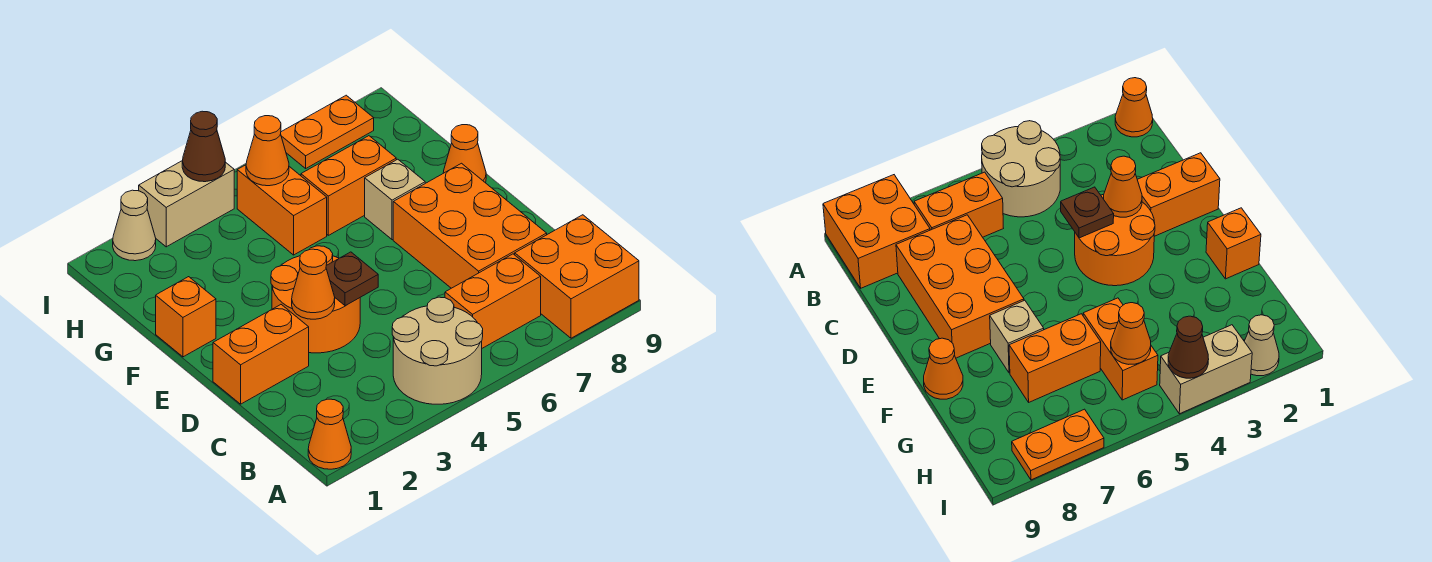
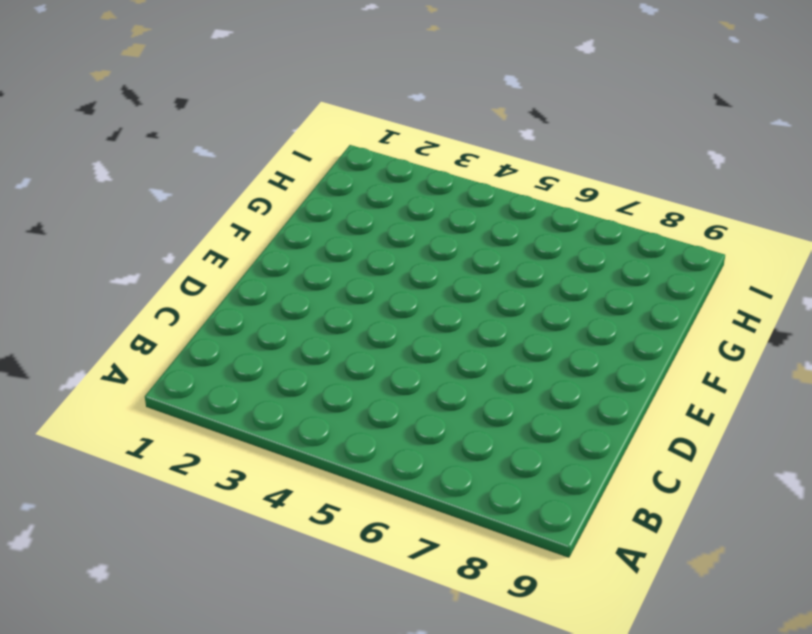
none -> orange cone A1 level 1
none -> tan round brick A4:B5 level 1
none -> orange brick A8:B9 level 1

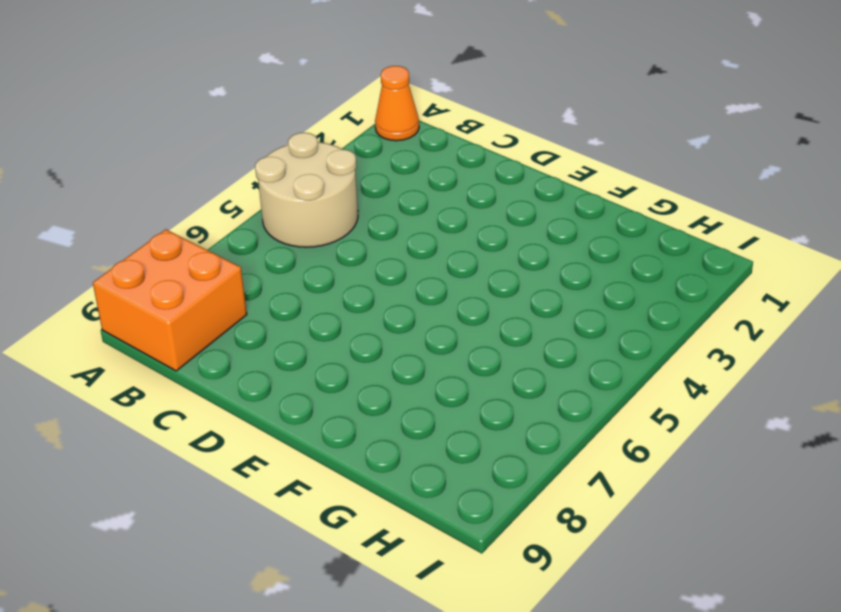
none -> orange brick B6:B7 level 1
none -> orange brick C7:E8 level 1
none -> orange brick D1:D2 level 1

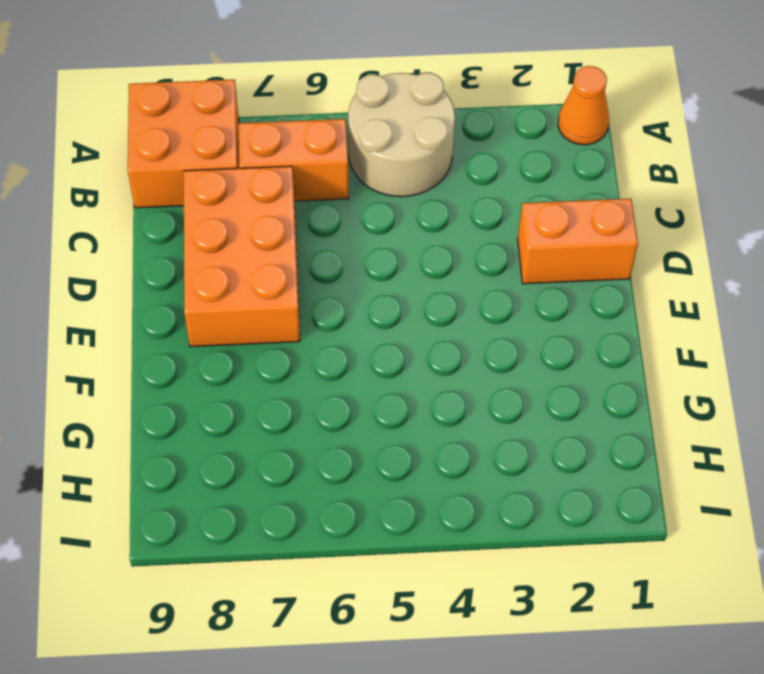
none -> orange round brick D3:E4 level 1
none -> orange brick F1 level 1
none -> tan brick F7 level 1

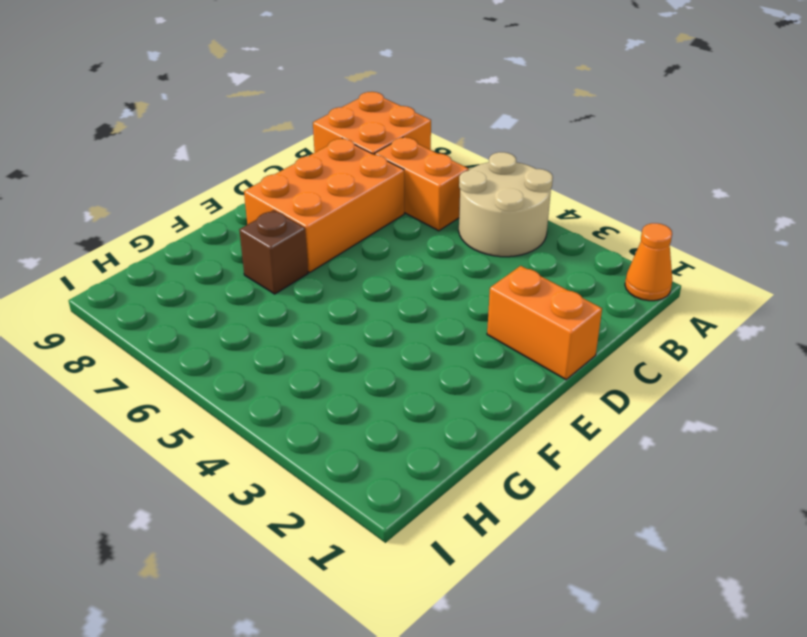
brown brick F7 level 1 -> tan brick F7 level 1
none -> orange round brick D3:E4 level 1
none -> orange brick F1 level 1
none -> orange cone F9 level 1

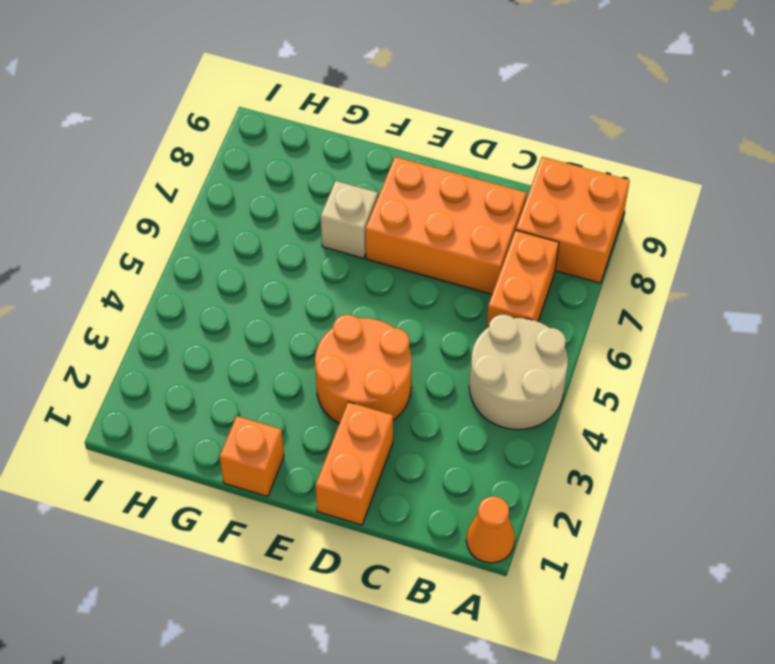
none -> orange cone F9 level 1
none -> orange brick G5:H5 level 1
none -> orange brick G6:G7 level 1

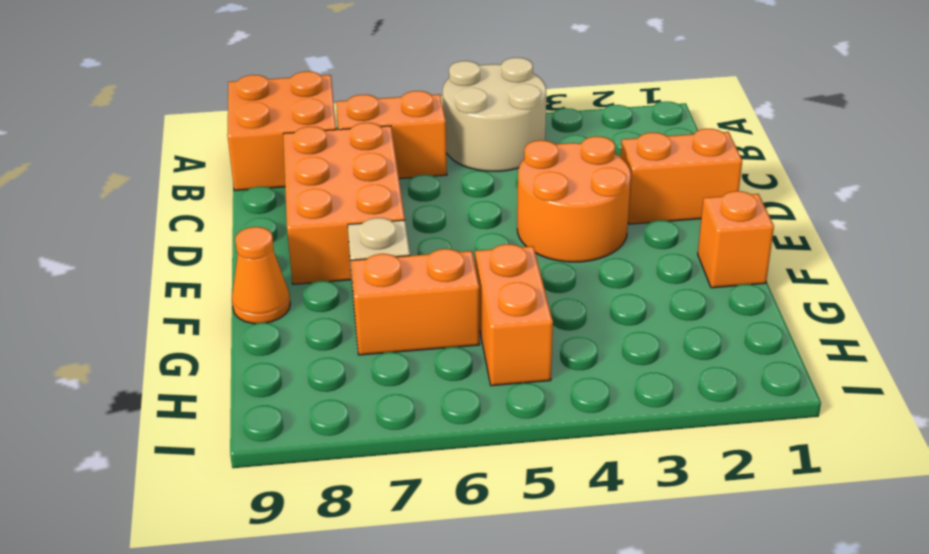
none -> orange cone A1 level 1
none -> tan cone I2 level 1
none -> tan brick I3:I4 level 1

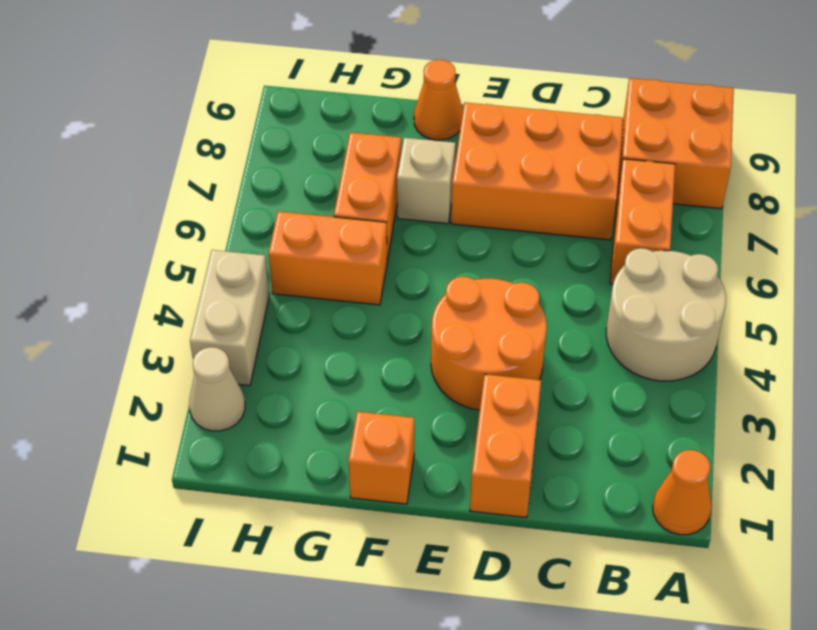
none -> orange plate I7:I8 level 1
none -> orange cone D3 level 2
none -> brown plate D4 level 2

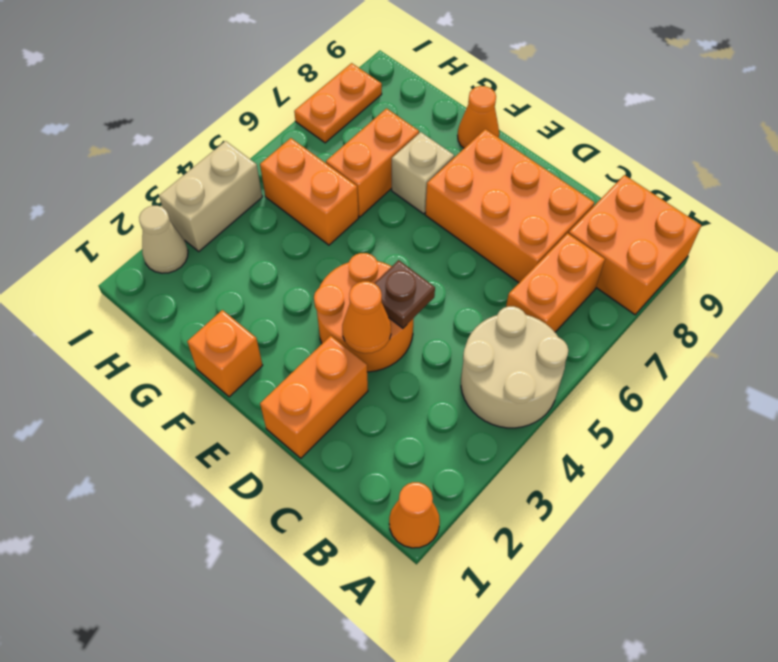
none -> orange cone H5 level 2
none -> brown cone I4 level 2

